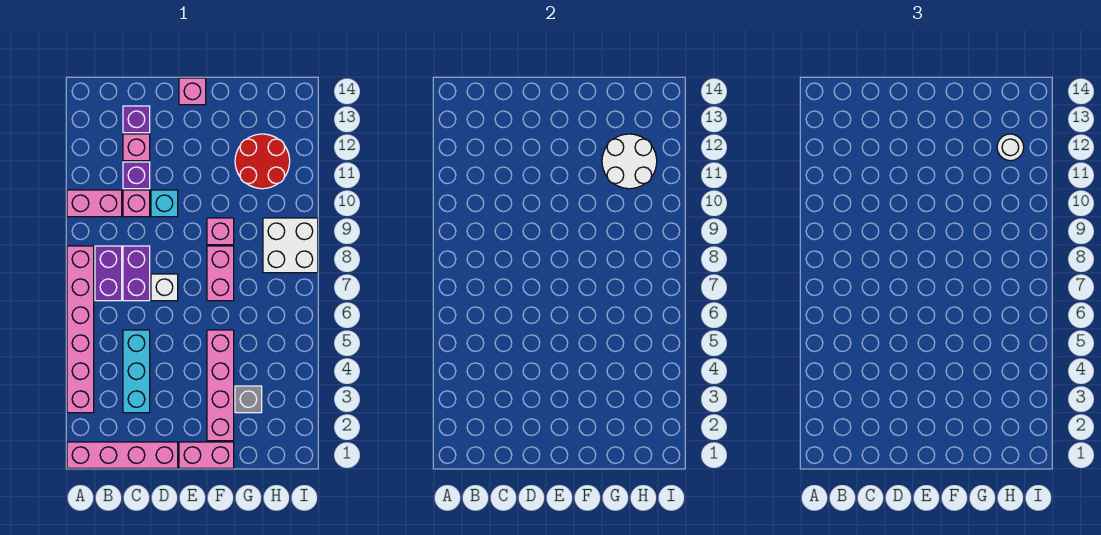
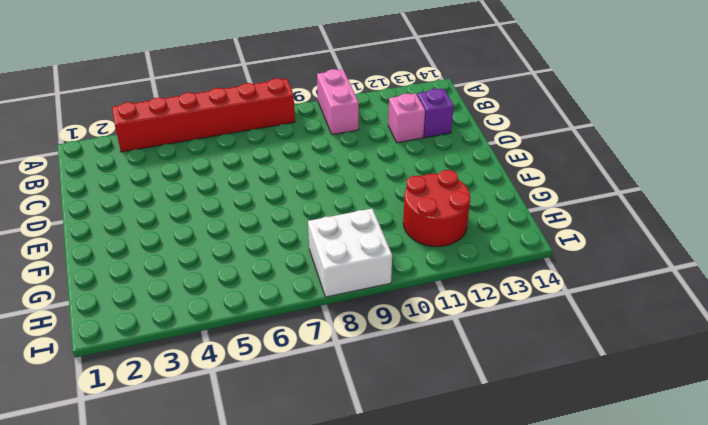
red brick A3:A8 level 1 -> pink brick A3:A8 level 1
none -> pink brick A1:D1 level 1
none -> purple brick B7:B8 level 1
none -> cyan brick C3:C5 level 1

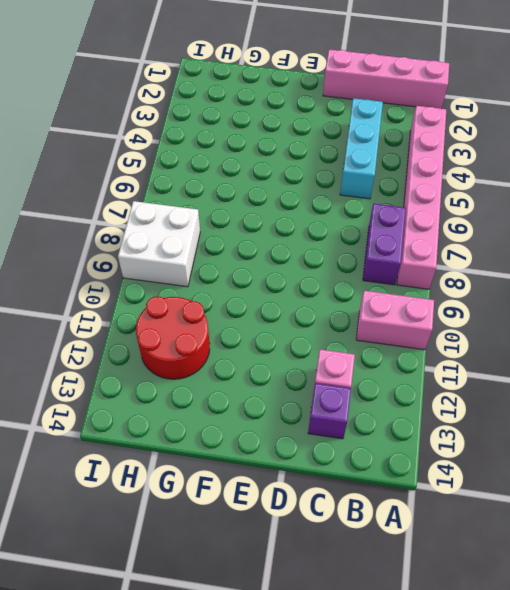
none -> purple brick C7:C8 level 1
none -> pink brick C10 level 1
none -> purple brick C11 level 1

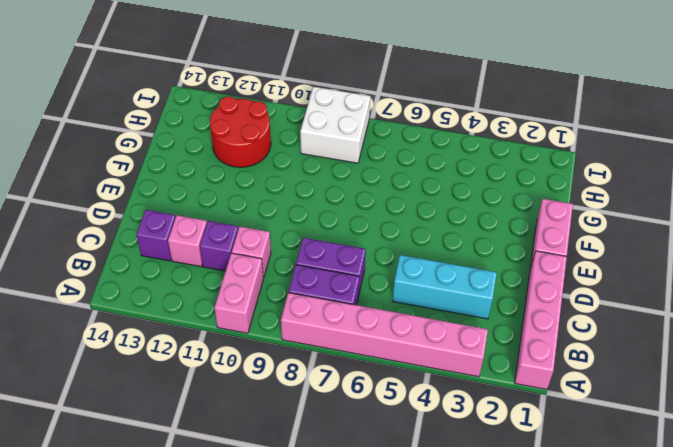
none -> white brick D7 level 1
none -> cyan brick D10 level 1
none -> pink brick E14 level 1

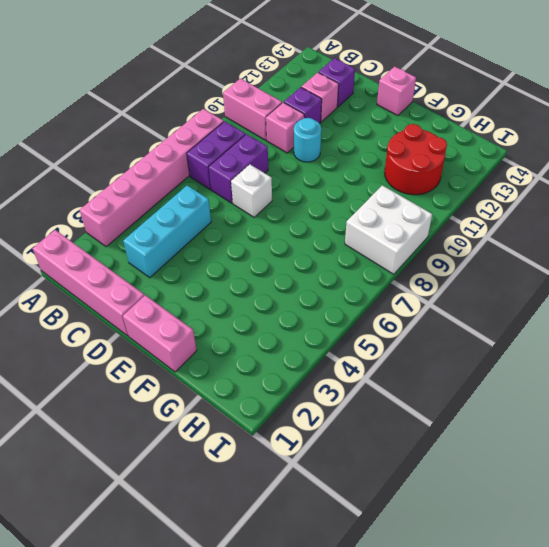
cyan round brick D10 level 1 -> cyan brick D10 level 1
none -> pink brick F2:F5 level 1
none -> pink brick F7:F8 level 1
none -> pink brick F9 level 1

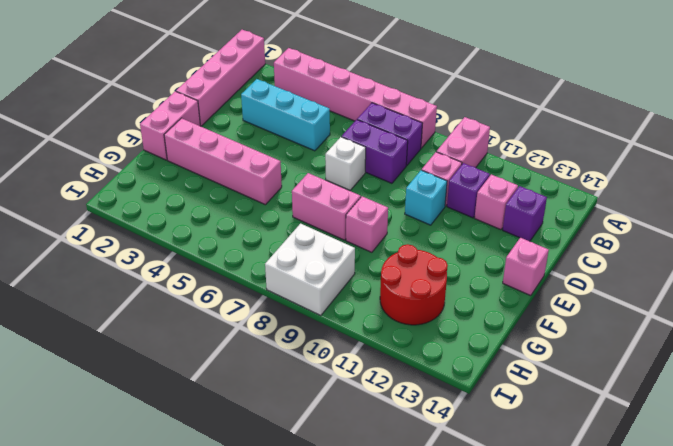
none -> grey brick G3 level 1
none -> white round brick G11:H12 level 2
none -> white round brick H12 level 3

